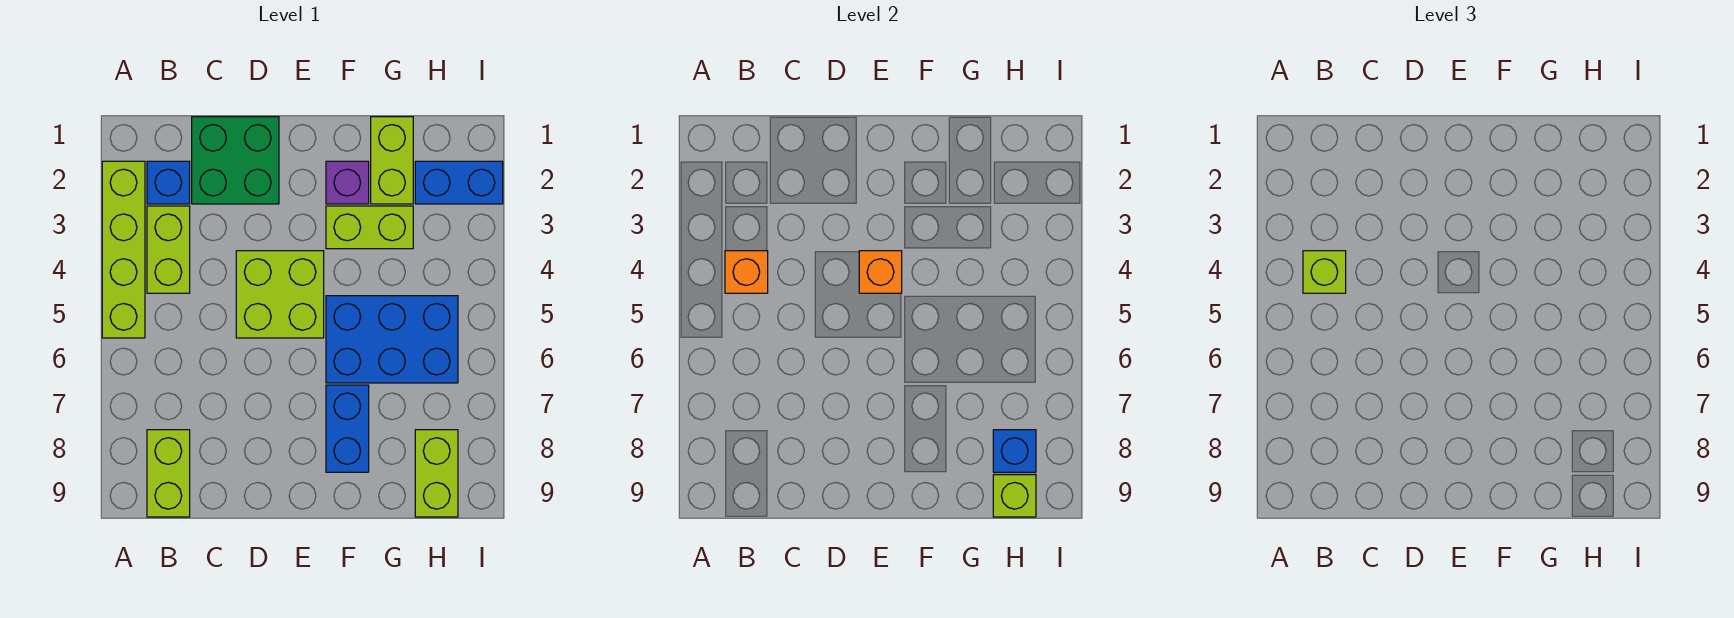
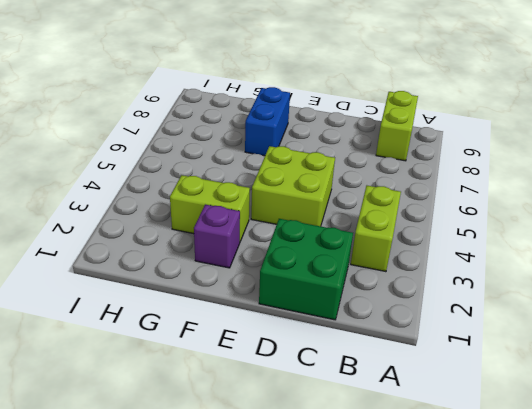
none -> lime brick A2:A5 level 1
none -> blue brick B2 level 1
none -> blue brick F5:H6 level 1

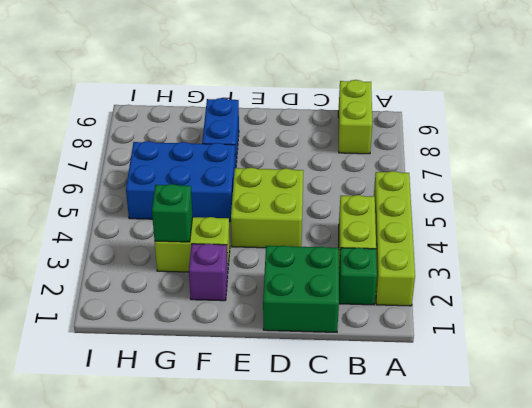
green brick B2 level 1 -> blue brick B2 level 1
green brick G3 level 2 -> none
none -> lime brick G1:G2 level 1
none -> blue brick H2:I2 level 1
none -> lime brick H8:H9 level 1

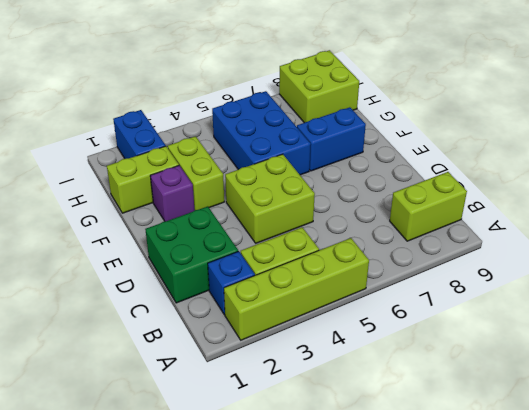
lime brick H8:I9 level 1 -> lime brick H8:H9 level 1
none -> orange brick B4 level 2
none -> orange brick E4 level 2
none -> blue brick H8 level 2

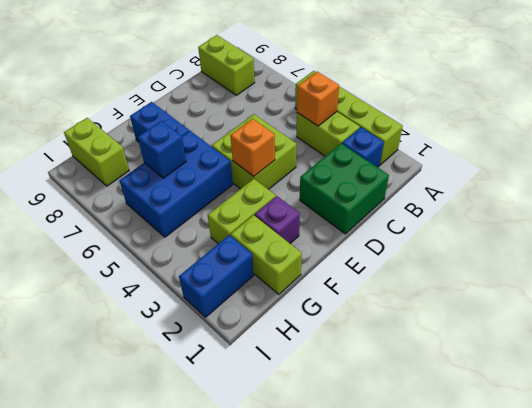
blue brick G6 level 2 -> blue brick H8 level 2
none -> lime brick H9 level 2
none -> lime brick B4 level 3

